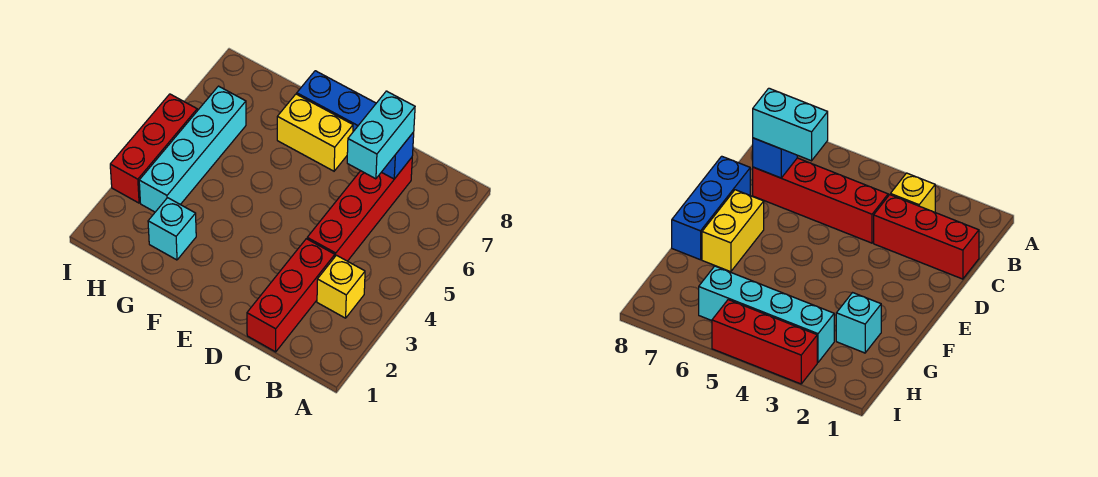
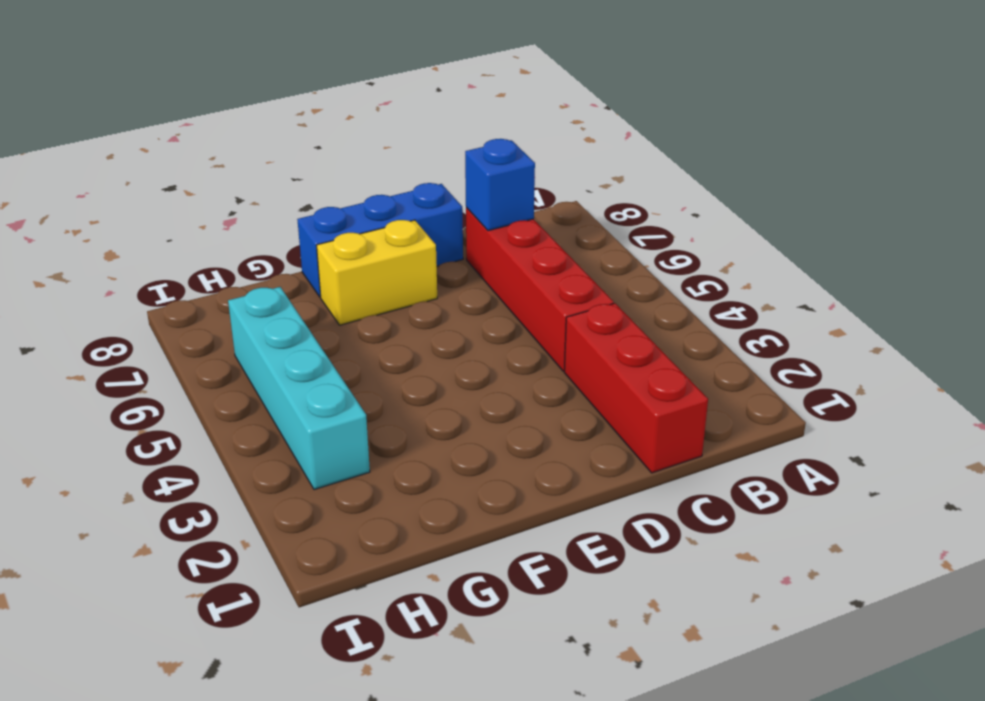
none -> yellow brick B3 level 1
none -> cyan brick G2 level 1

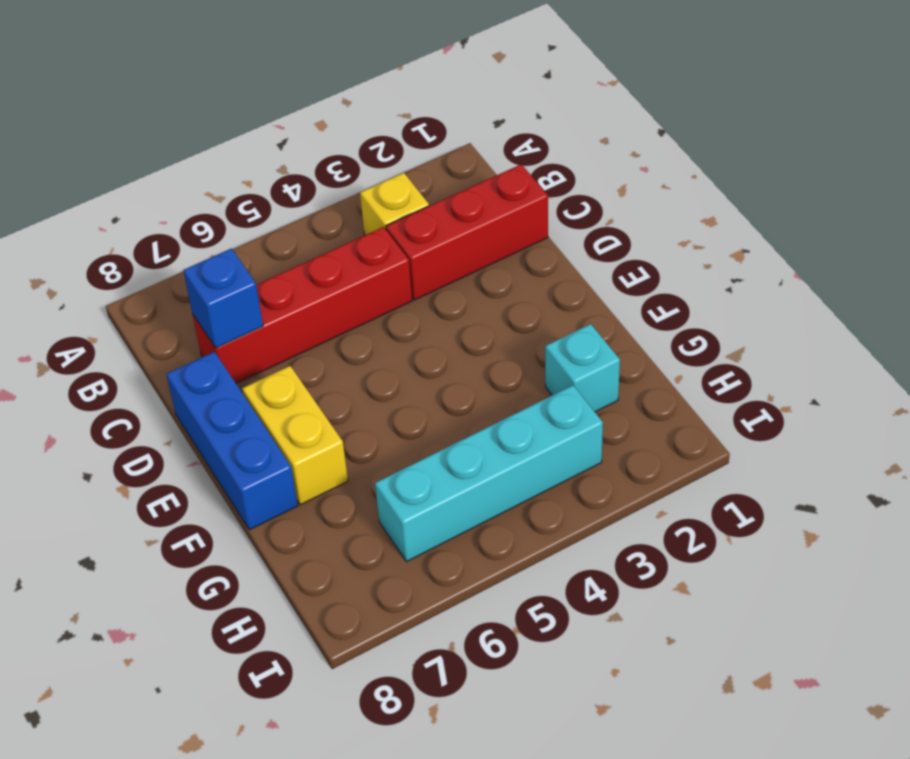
none -> red brick I3:I5 level 1
none -> cyan brick C6:C7 level 3

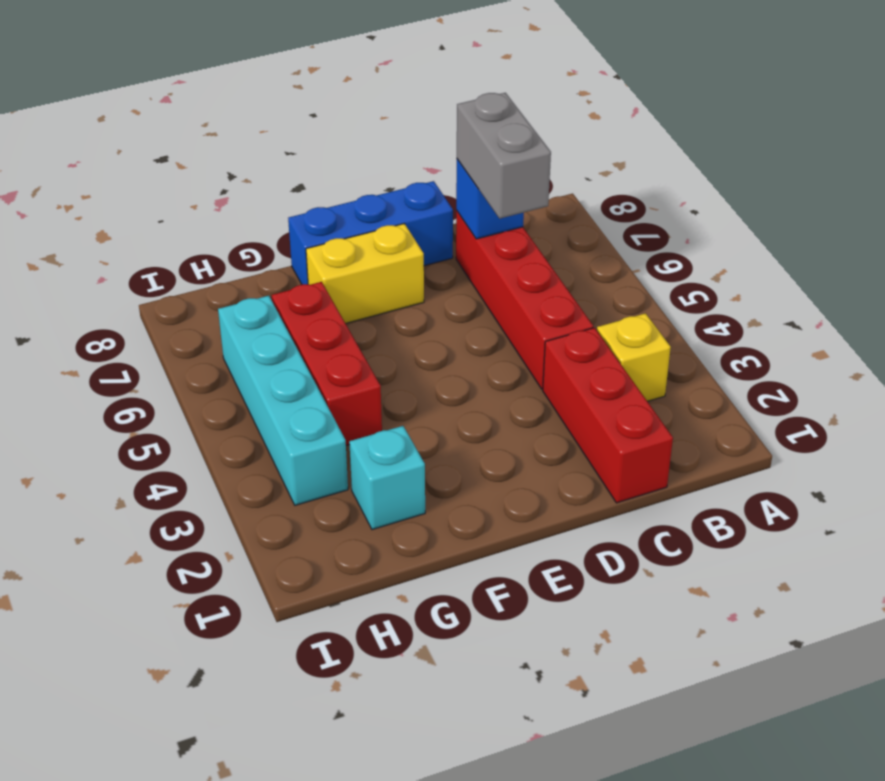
grey brick C6:C7 level 3 -> cyan brick C6:C7 level 3
red brick G4:G6 level 1 -> red brick I3:I5 level 1

